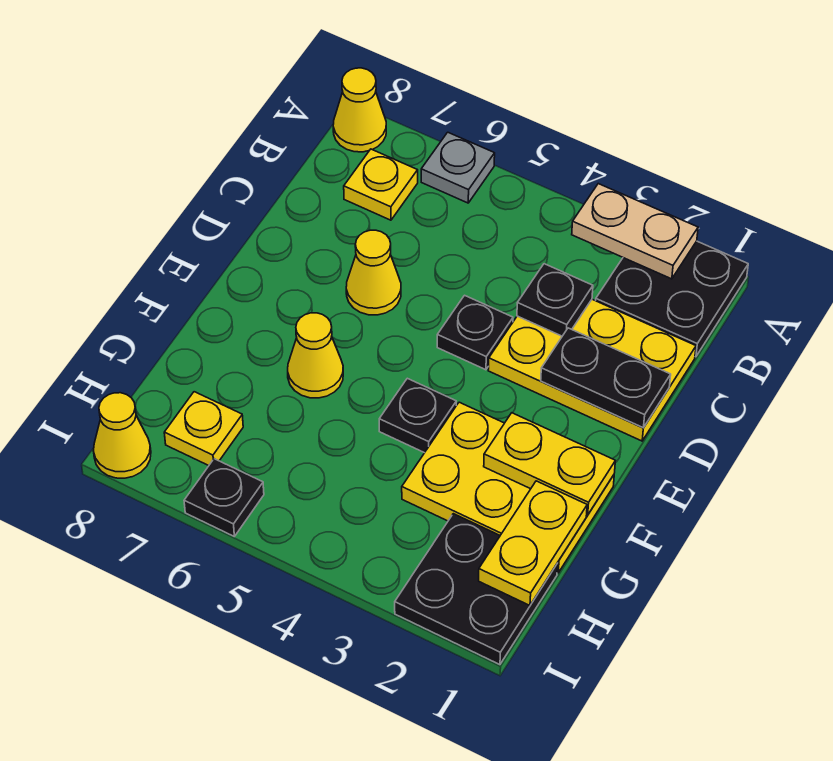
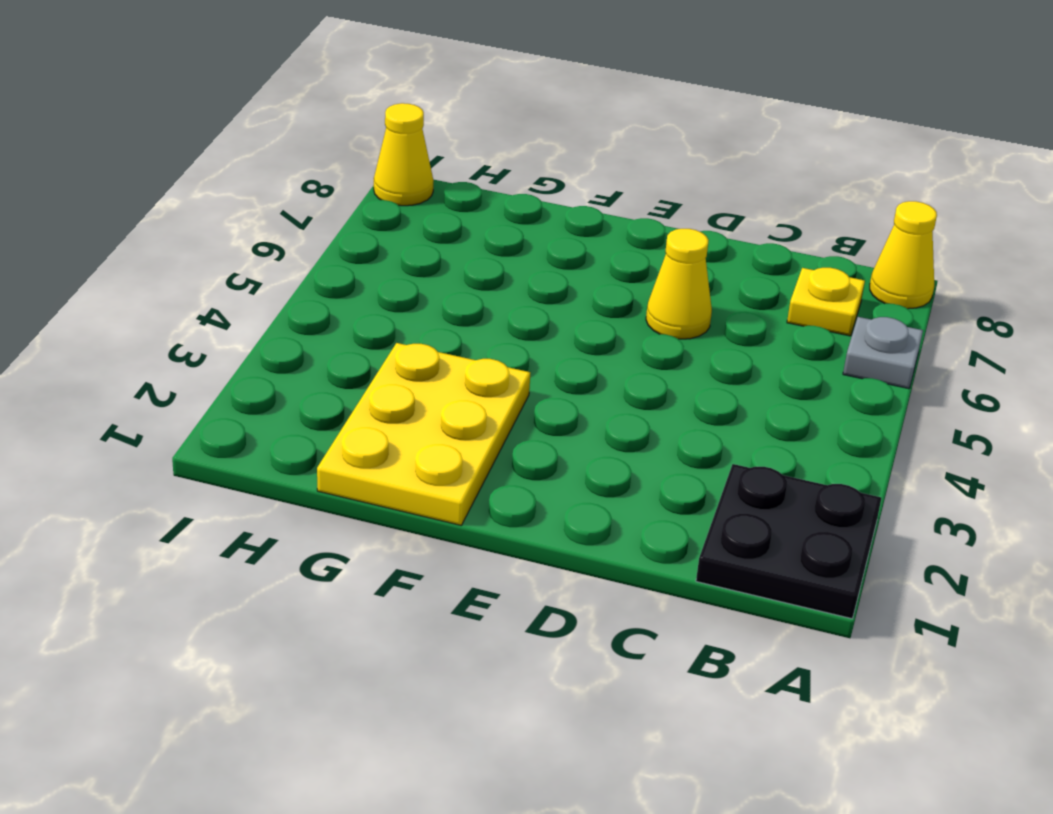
none -> yellow plate C1:D3 level 1
none -> black plate D4 level 1
none -> black plate F4 level 1

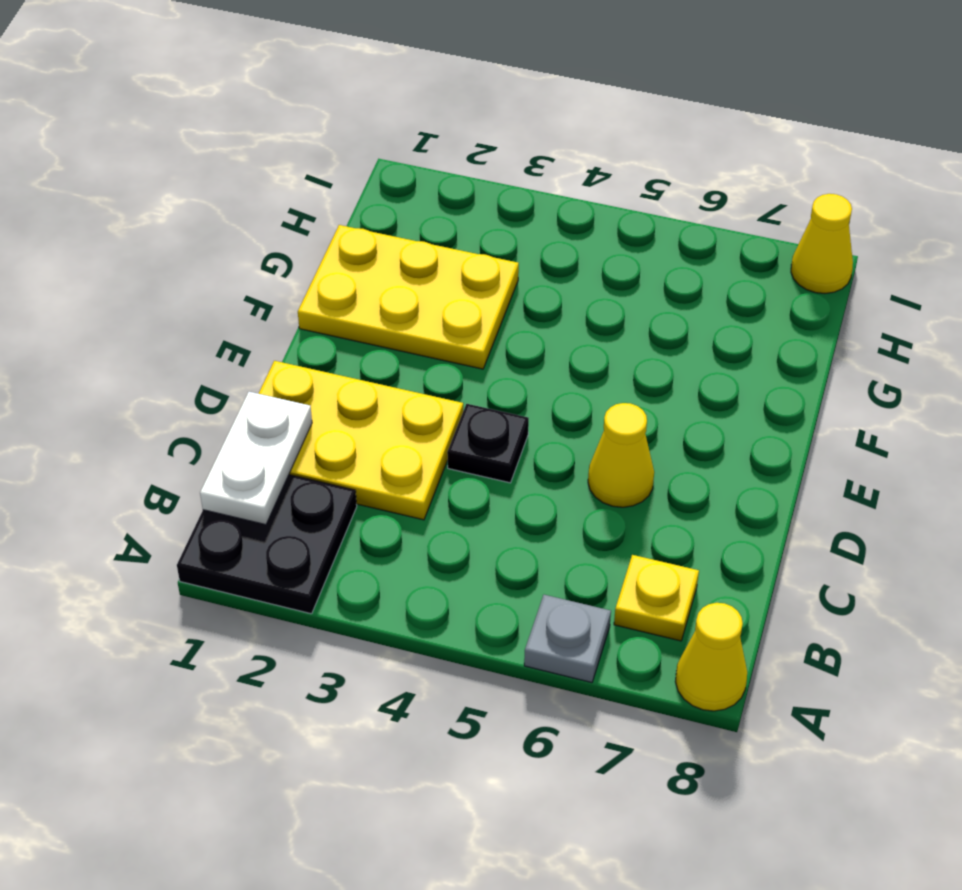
white plate B1:C1 level 2 -> none
none -> black plate F4 level 1
none -> yellow cone F6 level 1
none -> black plate H1:I2 level 1

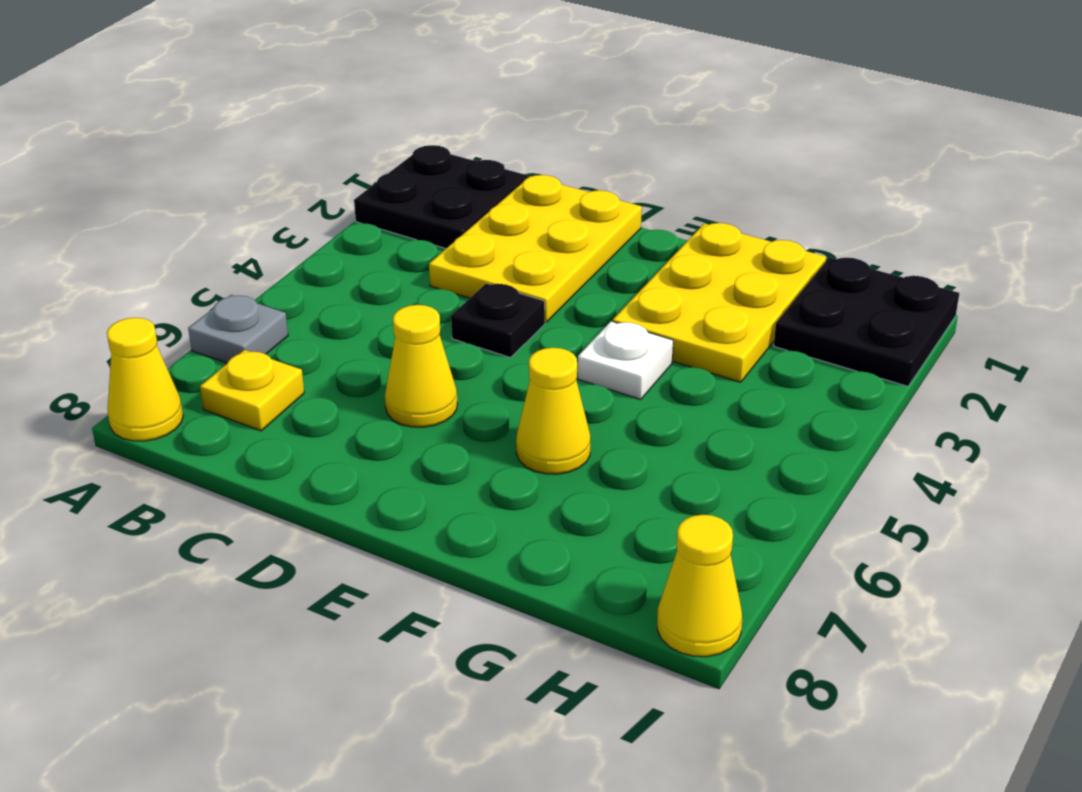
white plate F4 level 1 -> black plate F4 level 1
none -> yellow plate H7 level 1
none -> black plate I6 level 1
none -> tan plate A2:A3 level 2

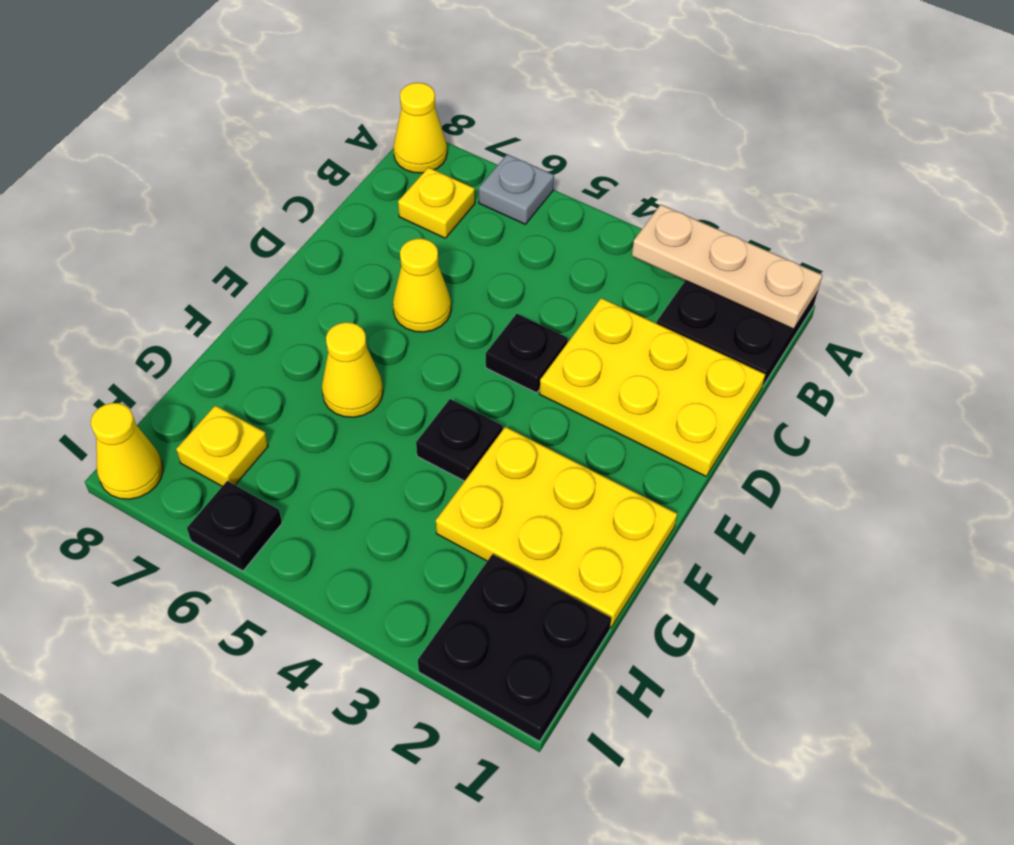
tan plate A1:A3 level 2 -> tan plate A2:A3 level 2
none -> black plate C3 level 2
none -> black plate D1:D2 level 2
none -> yellow plate F1:F2 level 2

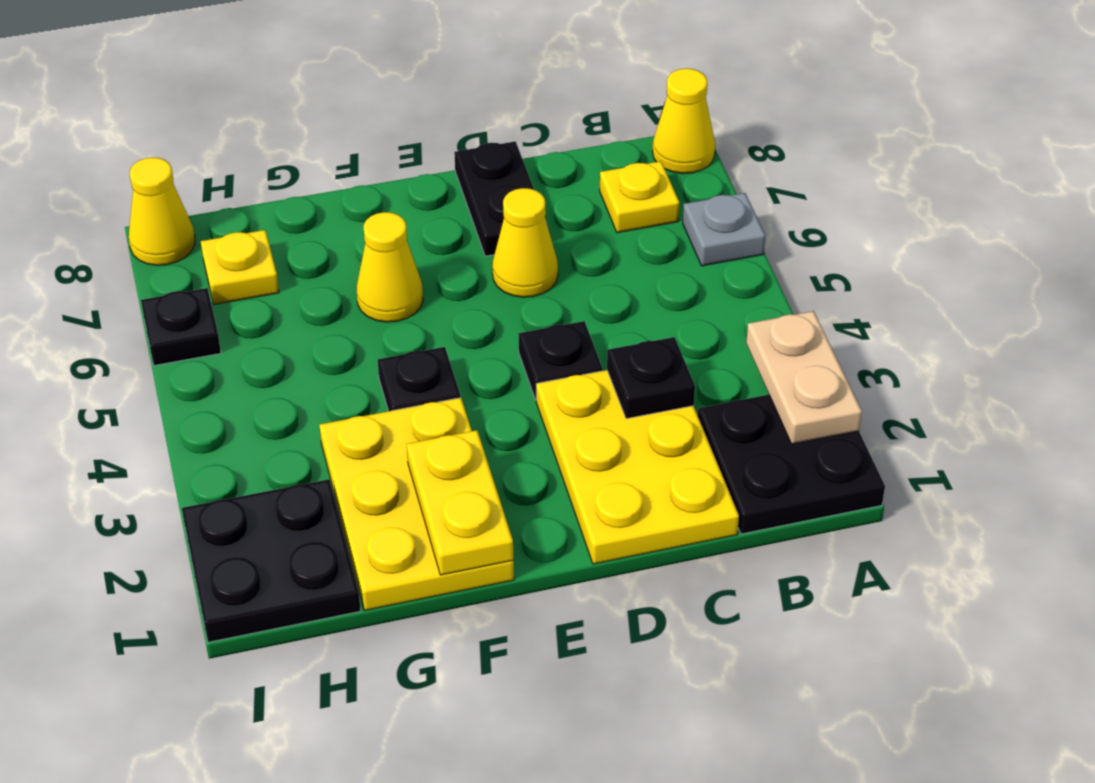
black plate D7:D8 level 1 -> black plate D1:D2 level 2
none -> yellow plate G1:H1 level 2

